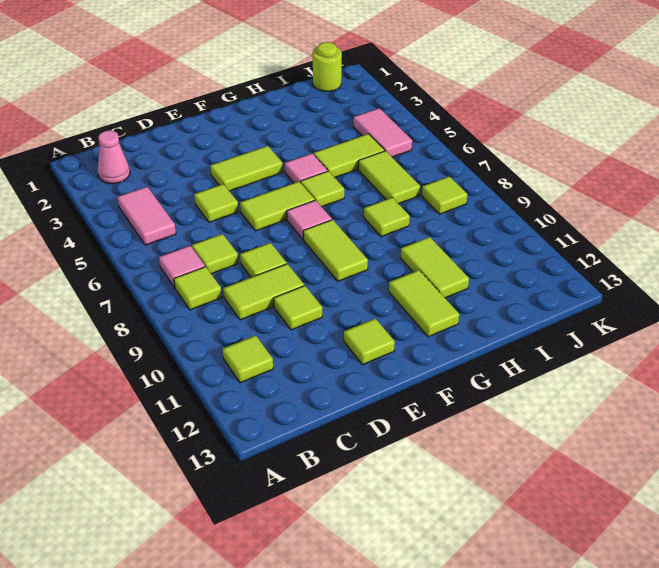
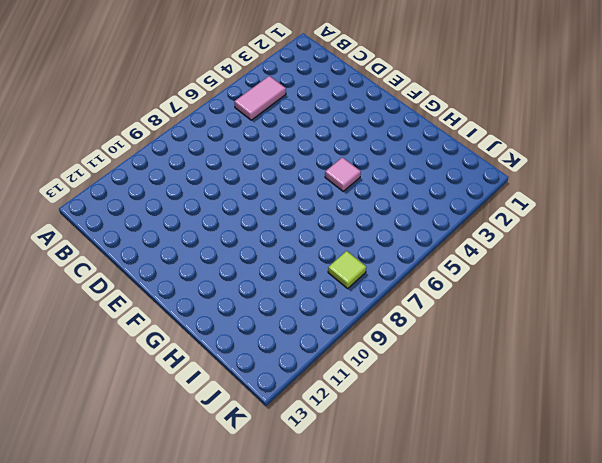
none -> pink cone B2 level 1
none -> pink tile B7 level 1
none -> lime tile B8 level 1

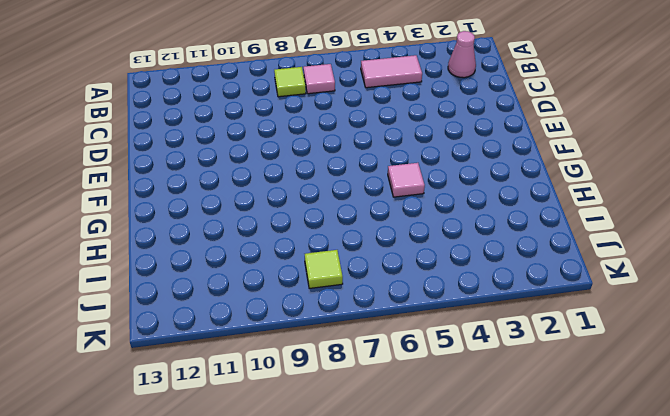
none -> lime tile B11 level 1
none -> lime tile C7 level 1
none -> lime tile C9:D9 level 1

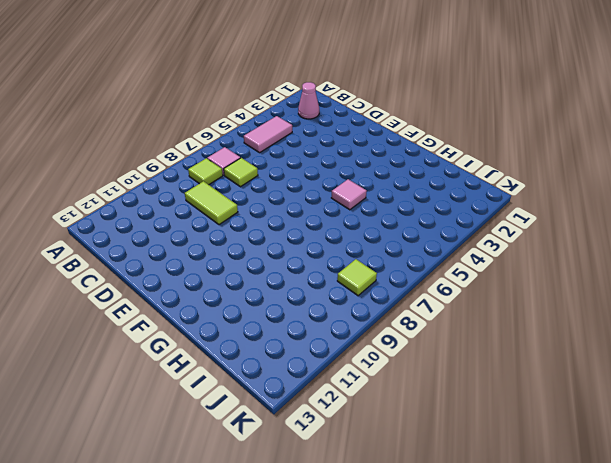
none -> lime tile B11 level 1
none -> lime tile D5 level 1
none -> lime tile D8 level 1

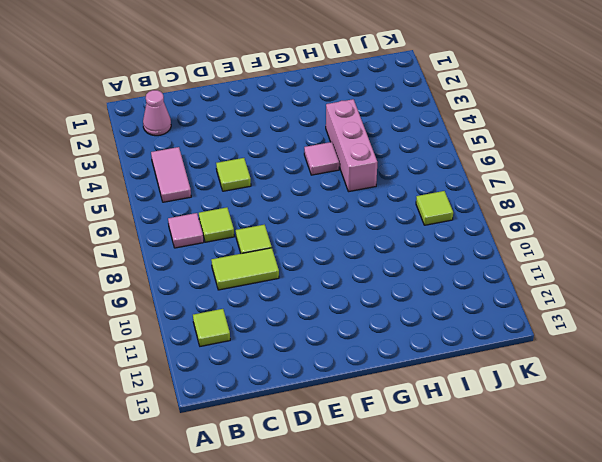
pink brick H4:H6 level 1 -> lime tile H5:I5 level 1
none -> lime tile B8 level 1
none -> lime tile D10 level 1
none -> lime tile E4:F4 level 1

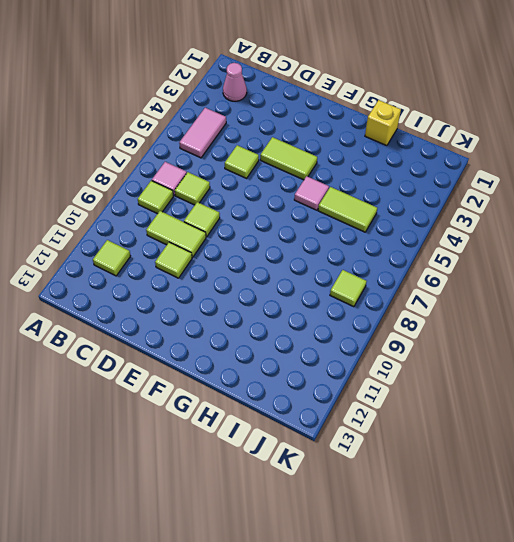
yellow brick H1 level 1 -> none
none -> lime tile E6:F6 level 1
none -> lime tile E12 level 1
none -> pink tile F7 level 1

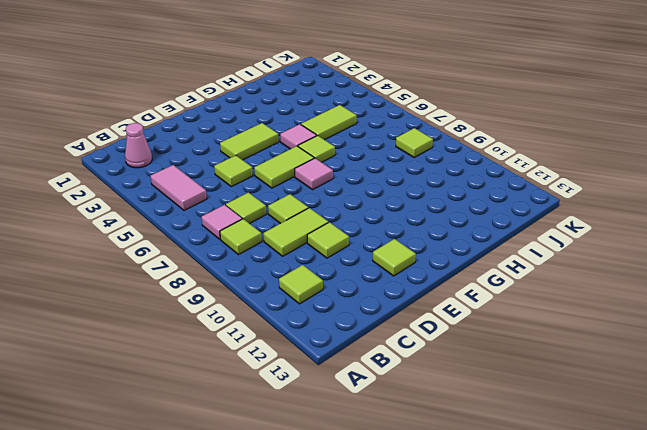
none -> lime tile F8:F9 level 1
none -> lime tile G11:G12 level 1
none -> lime tile H8 level 1

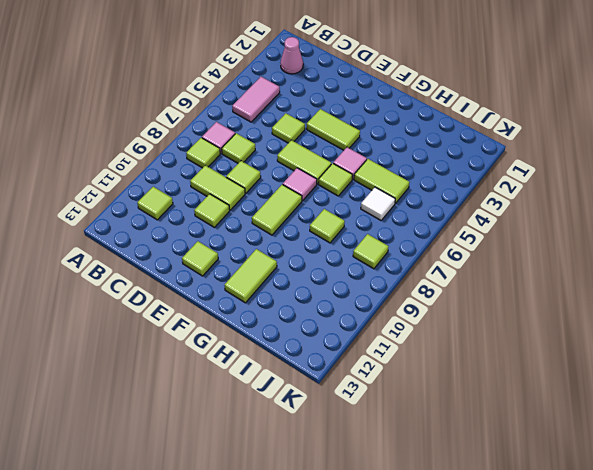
white tile I6 level 1 -> lime tile I6:I7 level 1
none -> lime tile H10:H11 level 1
none -> lime round brick J1 level 1
none -> pink tile J4:J5 level 1

